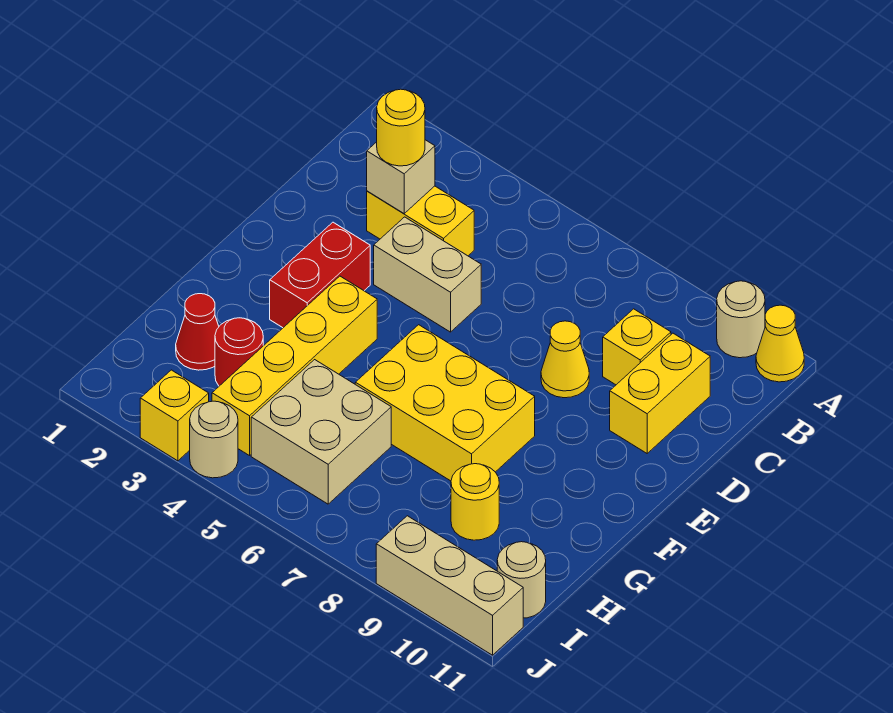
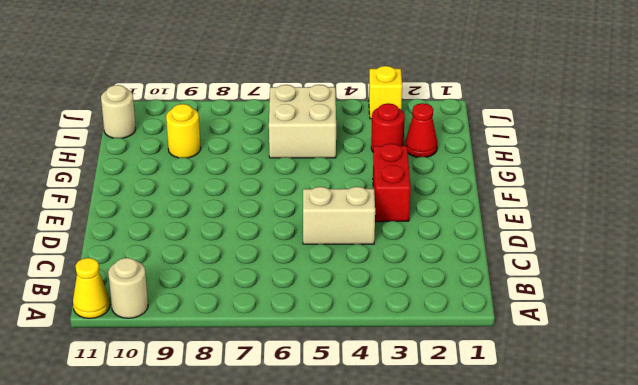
none -> yellow brick C3:C4 level 1
none -> yellow brick C9 level 1
none -> yellow brick C10:D10 level 1

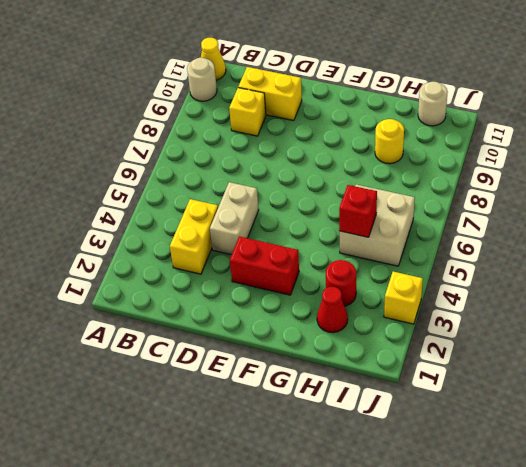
red brick H5 level 2 -> none
none -> yellow cone D8 level 1
none -> yellow brick F4:I4 level 1
none -> yellow brick F6:G8 level 1

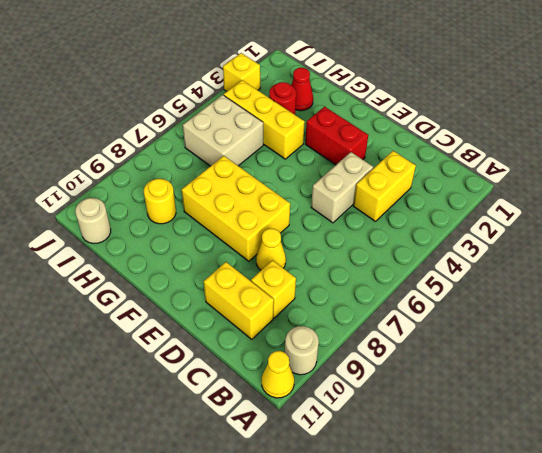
yellow brick E7:G8 level 1 -> yellow brick F6:G8 level 1
yellow brick G4:I4 level 1 -> yellow brick F4:I4 level 1
none -> tan round brick J4 level 1
none -> tan brick J9:J11 level 1
none -> tan brick C3 level 2

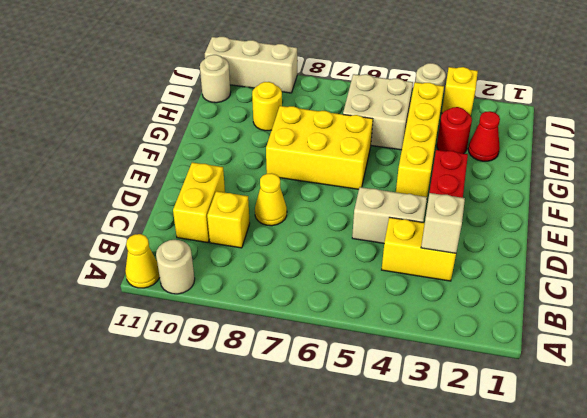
none -> yellow round brick C3 level 3

